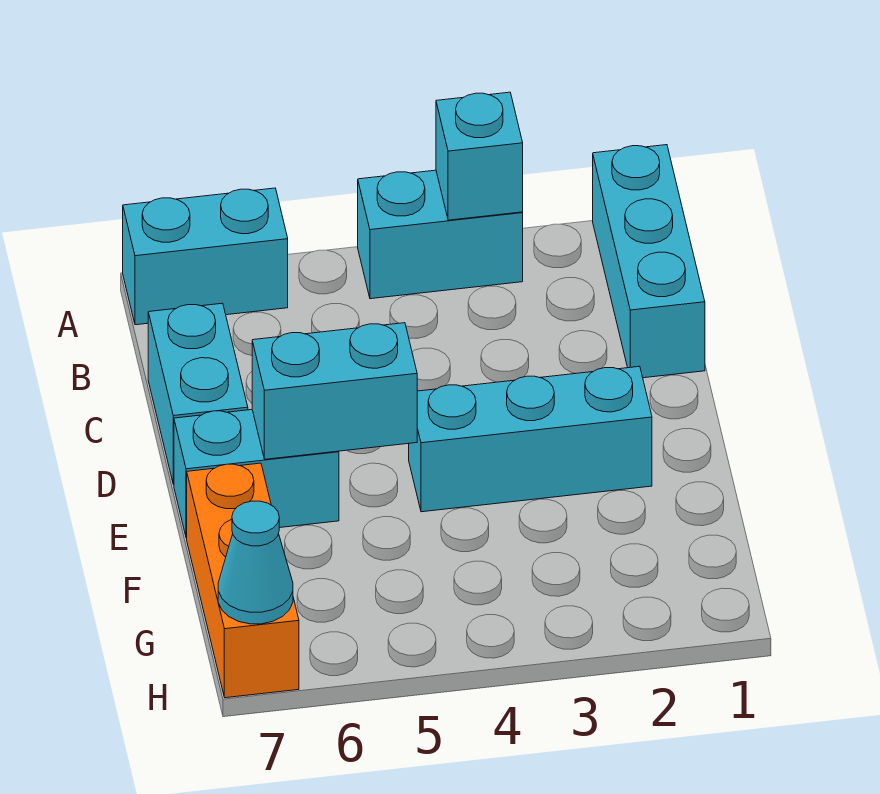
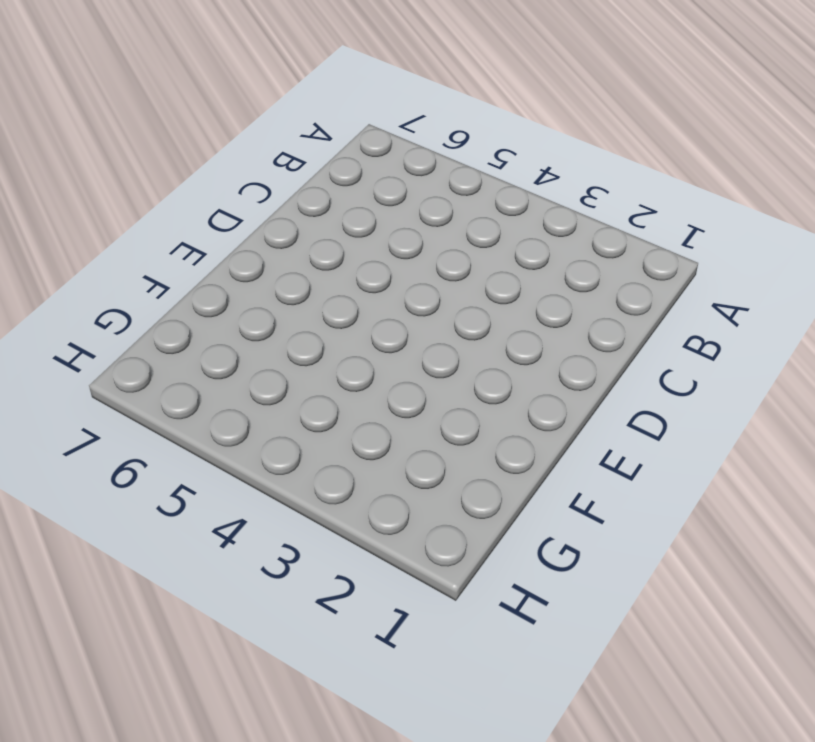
none -> cyan brick A1:C1 level 1
none -> cyan brick A3:A4 level 1

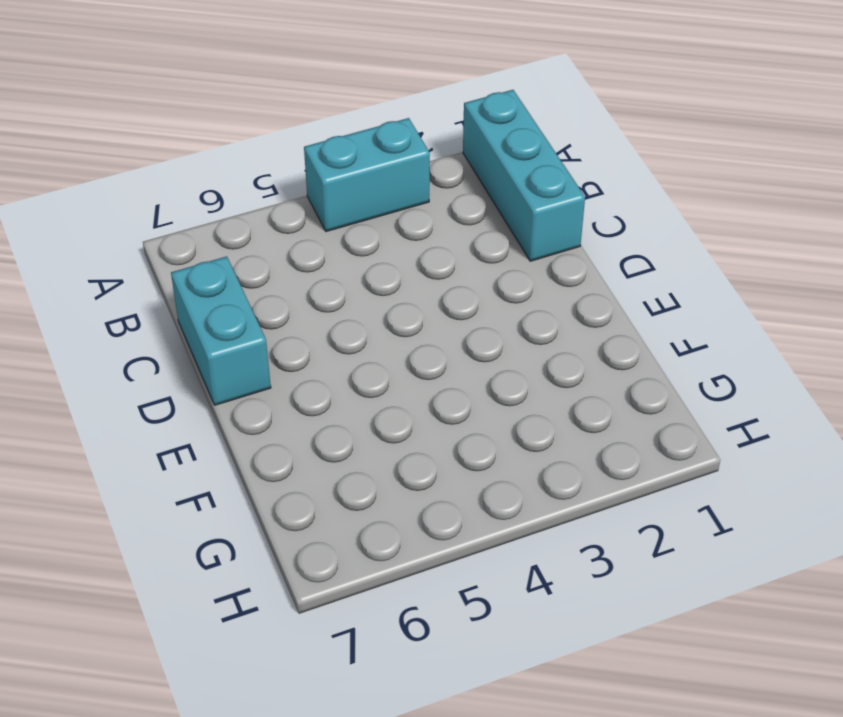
none -> cyan brick A6:A7 level 1
none -> cyan brick E2:E4 level 1

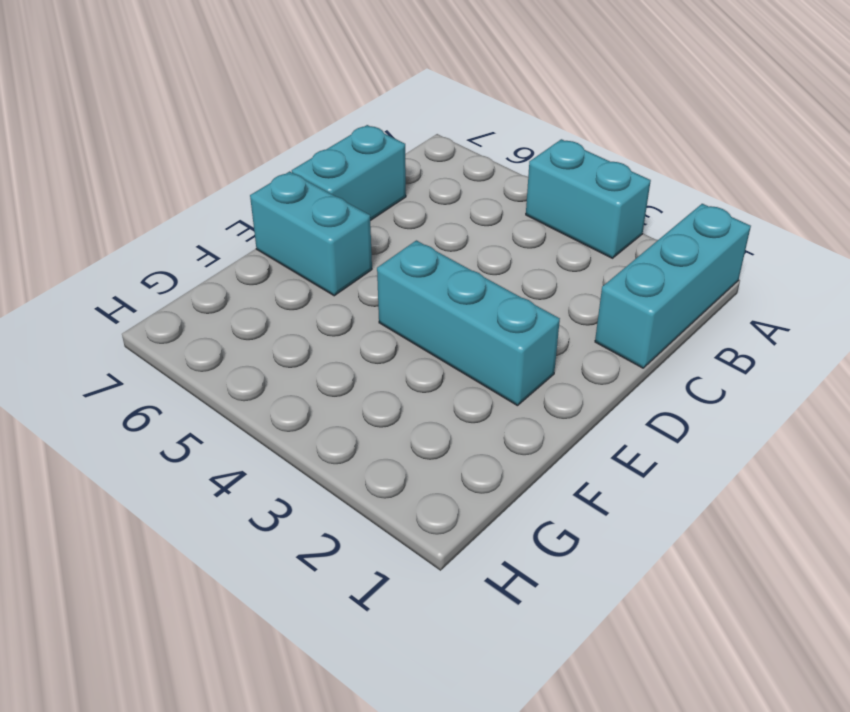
none -> cyan brick A6:A7 level 1
none -> orange brick F7:H7 level 1

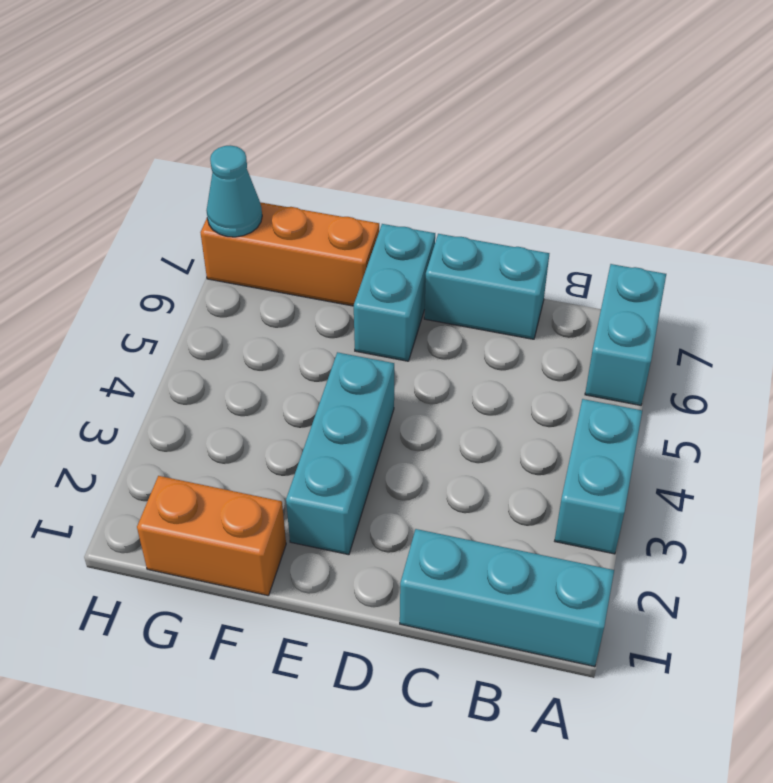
orange brick F1:G1 level 1 -> none
none -> cyan brick A3 level 2
none -> cyan brick E5:E6 level 2

